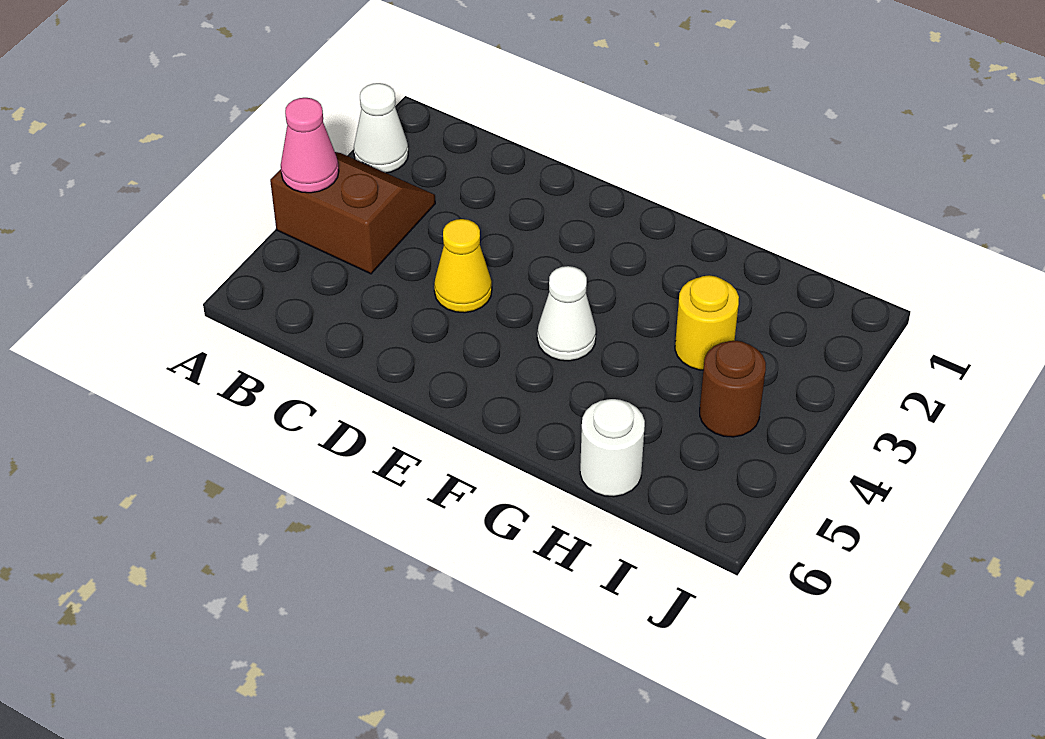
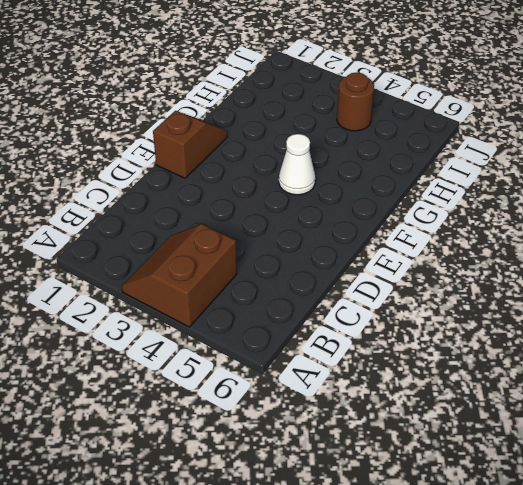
brown slope E1:F1 level 1 top E -> none
none -> white cone A2 level 1
none -> yellow cone D4 level 1

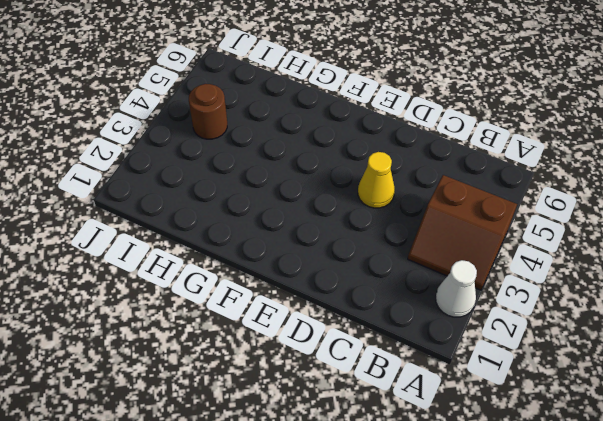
none -> white cone F4 level 1
none -> yellow round brick H3 level 1

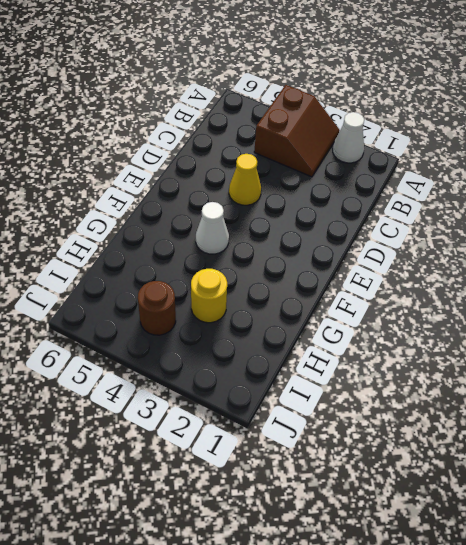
none -> white round brick H6 level 1
none -> pink cone A4 level 2

